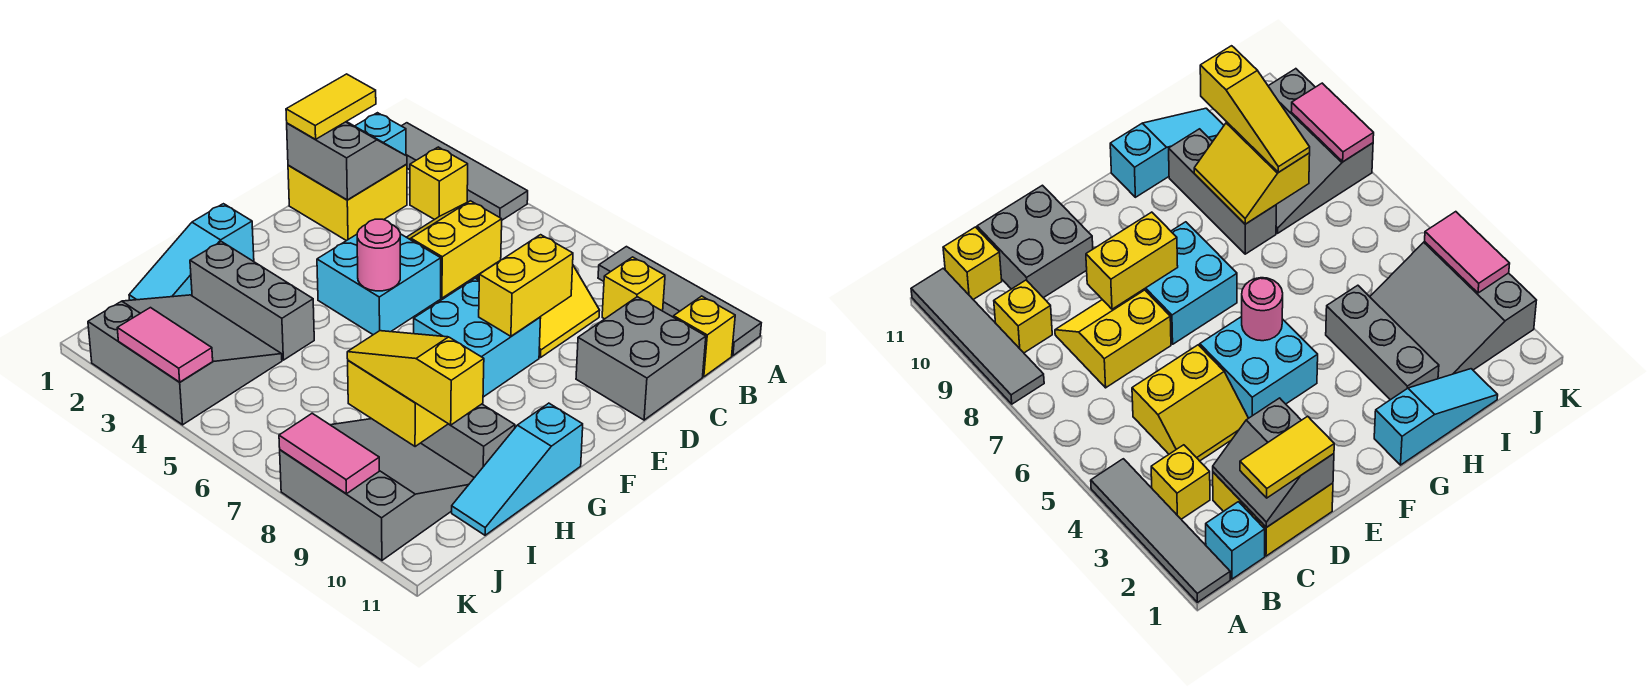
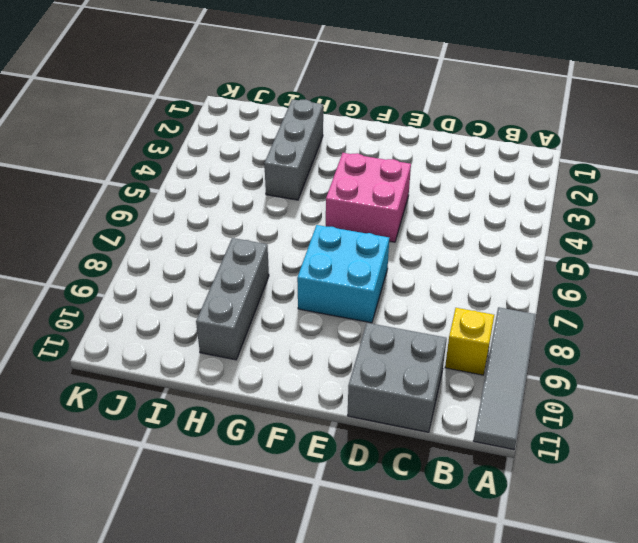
pink brick E4:F5 level 1 -> cyan brick E4:F5 level 1
none -> grey tile A1:A4 level 1
none -> cyan brick B1 level 1
none -> yellow brick B3 level 1

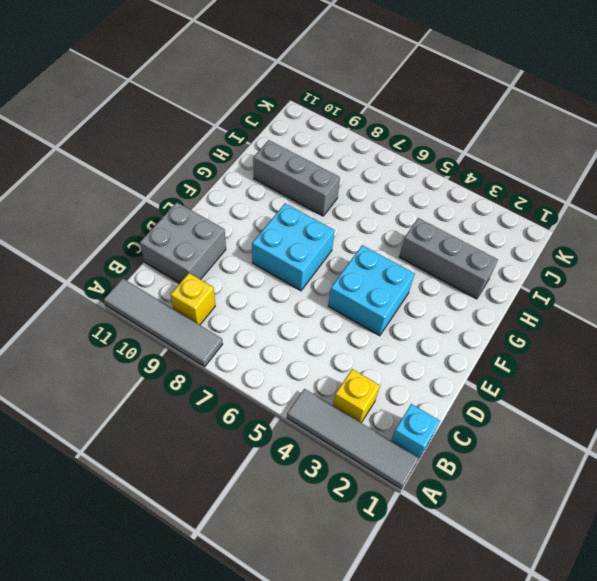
none -> yellow brick B11 level 1
none -> yellow brick C1:D2 level 1
none -> yellow slope C4:D5 level 1 top 5

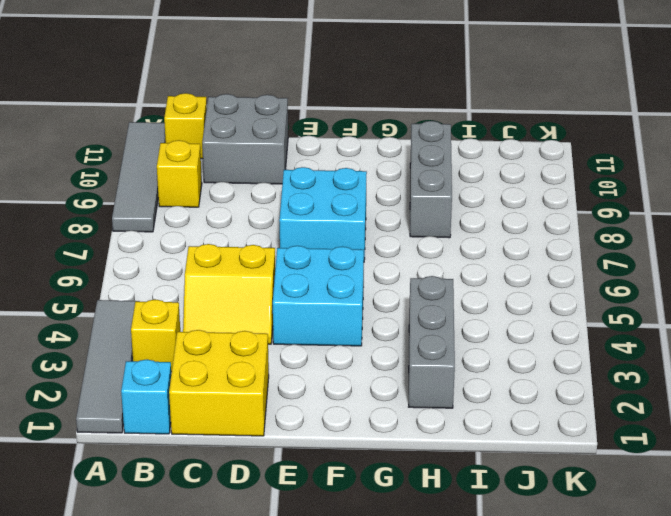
none -> yellow slope C7:D8 level 1 top 7
none -> cyan slope G1:I1 level 1 top G
none -> cyan slope G11:I11 level 1 top G

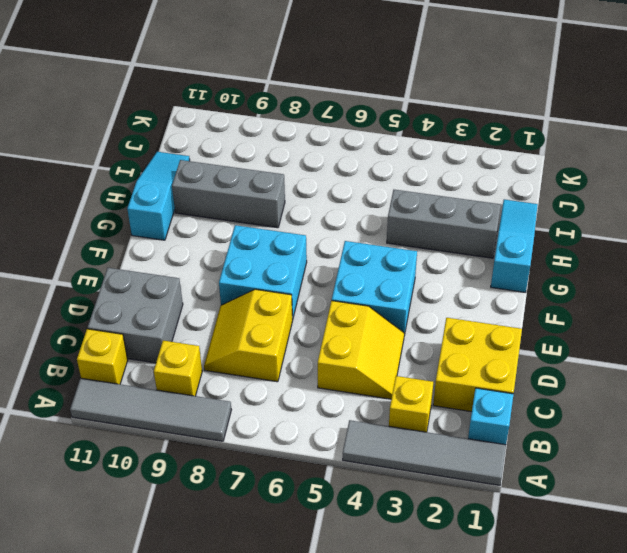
none -> grey slope I2:K4 level 1 top K
none -> grey slope I8:K10 level 1 top K
none -> grey slope C1:D2 level 2 top D

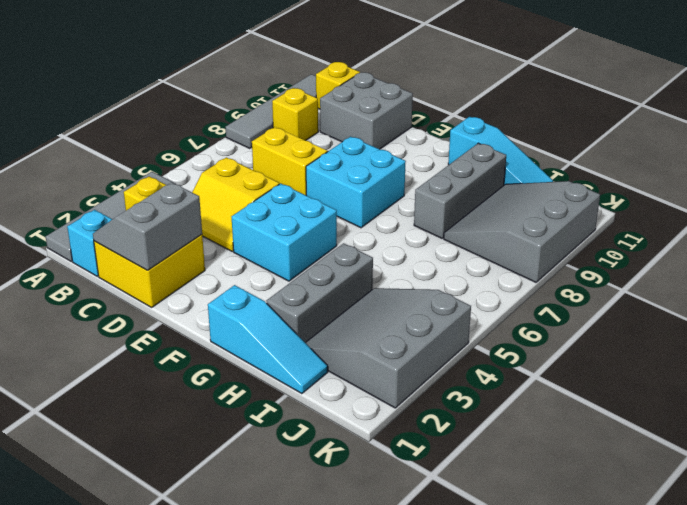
none -> yellow brick D8:E8 level 2
none -> pink round brick F5 level 2
none -> yellow slope H8:I9 level 2 top I

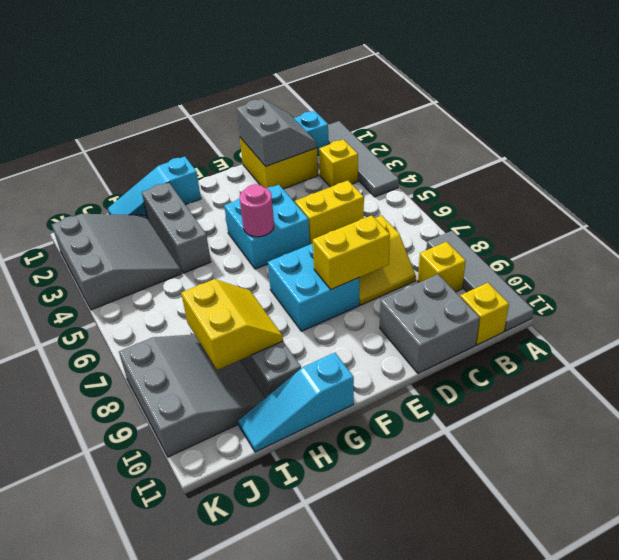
none -> pink tile K3:K4 level 2
none -> pink tile K8:K9 level 2
none -> yellow tile C1:D1 level 3

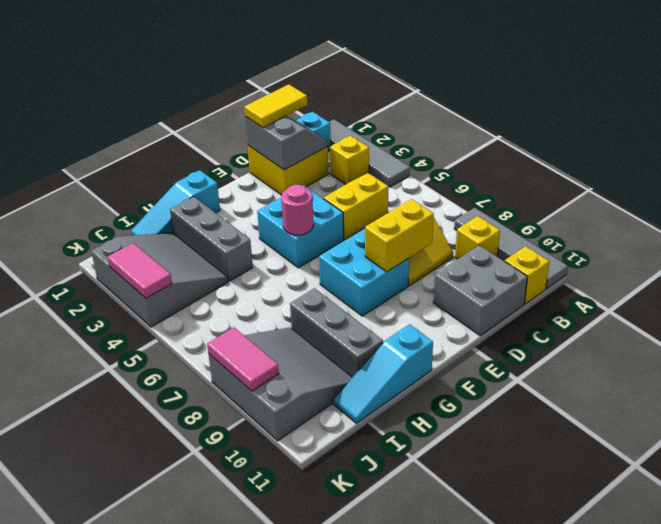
none -> yellow slope H8:I9 level 2 top I
none -> yellow slope I8:I10 level 3 top 10

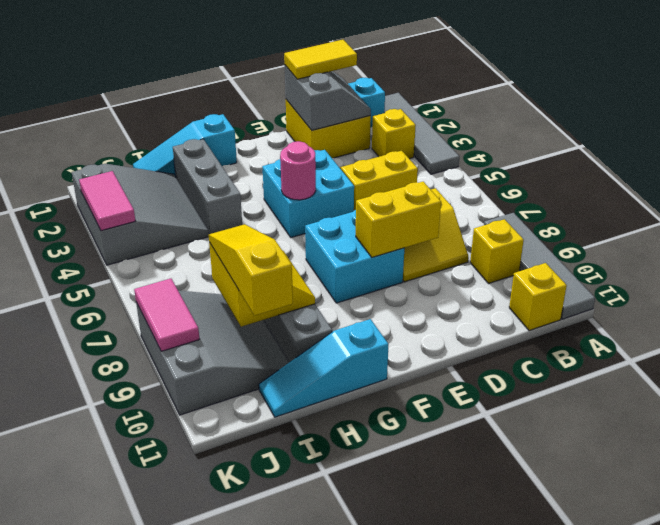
none -> grey brick C10:D11 level 1

